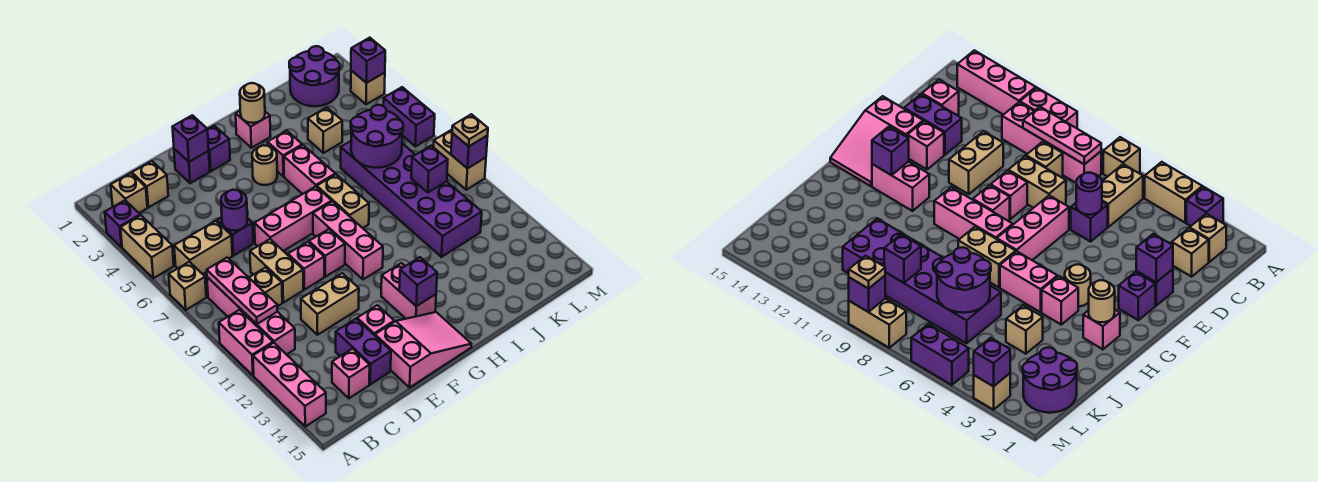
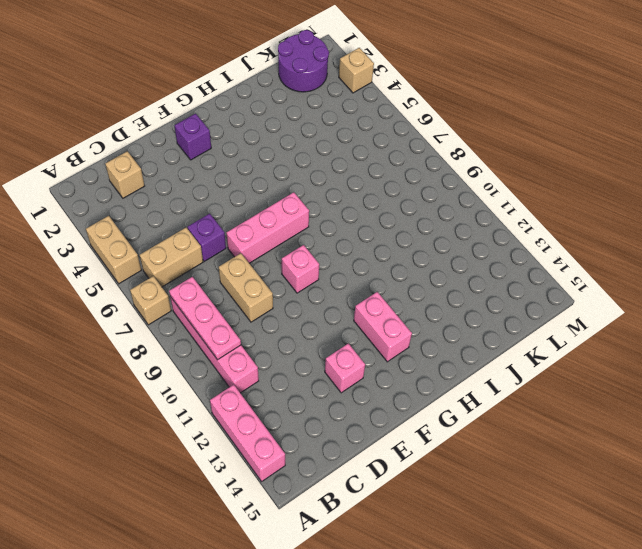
none -> purple brick A3 level 1
none -> pink brick A10:A11 level 1
none -> tan brick B2 level 1
none -> tan brick C9 level 1

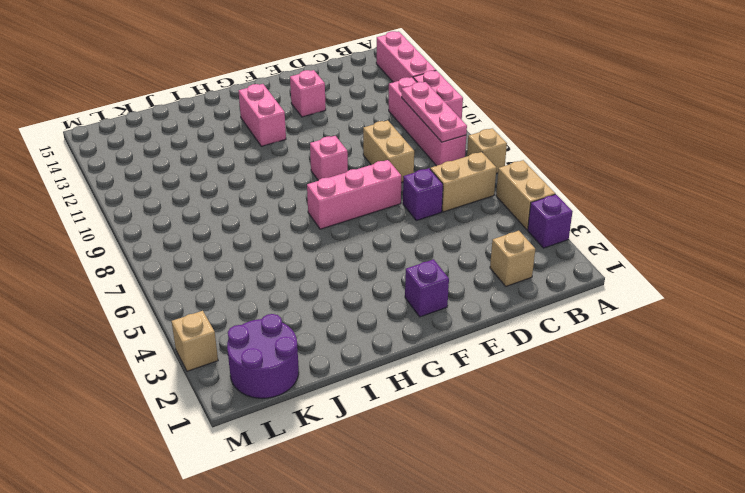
none -> tan brick B2 level 1
none -> tan brick C9 level 1
none -> pink brick C14 level 1
none -> tan brick D11:E11 level 1

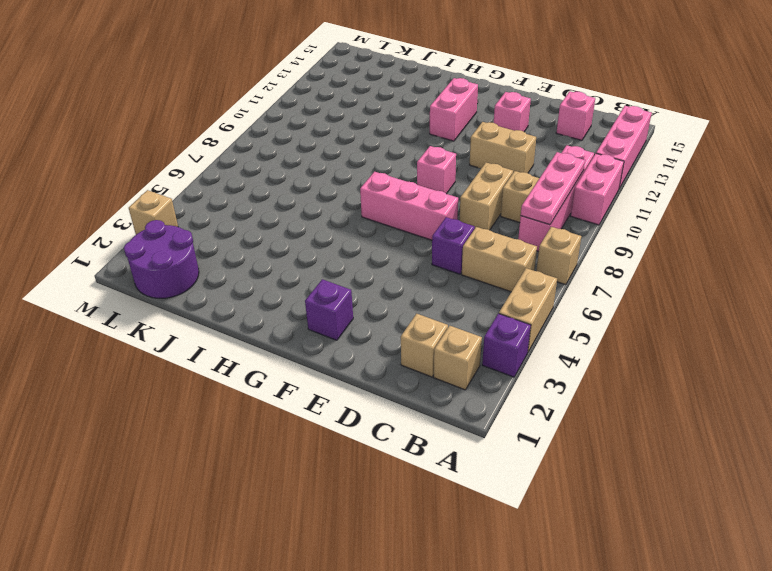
none -> purple brick D13:D14 level 1
none -> purple brick E2 level 1
none -> pink brick E9 level 1
none -> pink slope E14:G15 level 1 top E

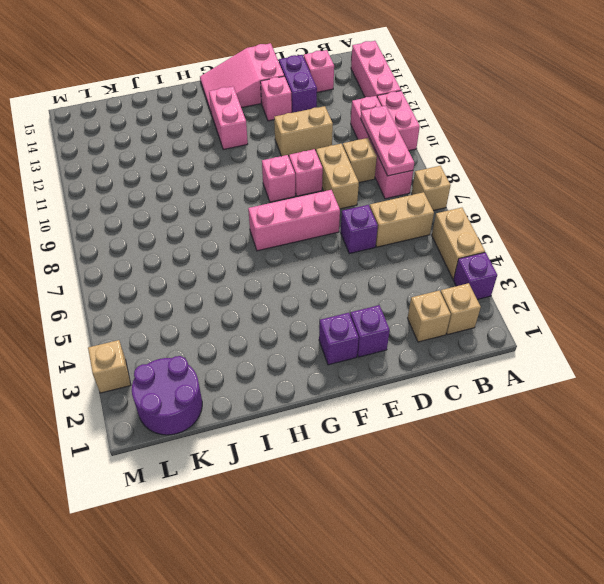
none -> tan round brick G4 level 1
none -> pink brick G8:G10 level 1
none -> pink brick H2 level 1
none -> pink brick H4 level 1

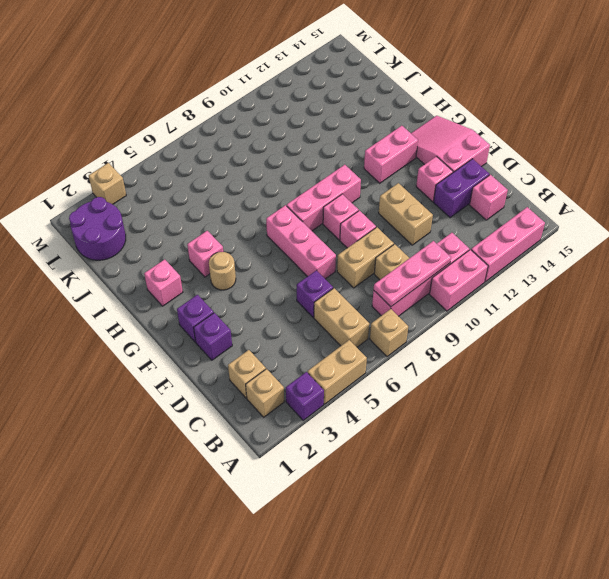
none -> pink brick H5:H6 level 1
none -> tan brick H7:H8 level 1
none -> tan brick J4 level 1
none -> purple brick J6:K11 level 1

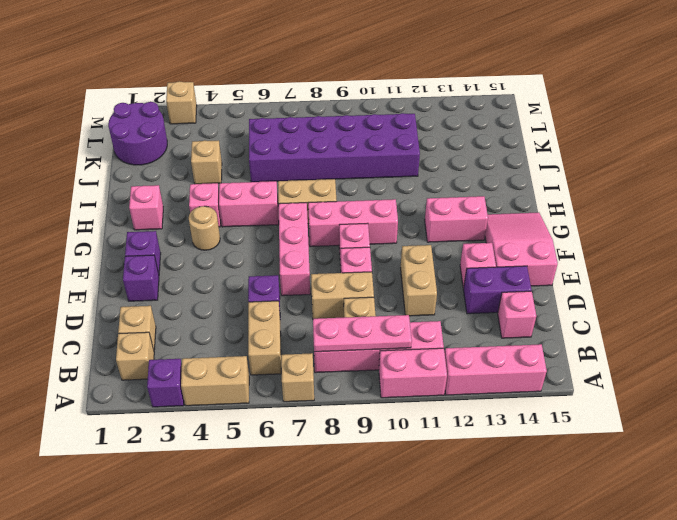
none -> purple brick M5:M6 level 1
none -> tan brick M8:M9 level 1
none -> purple round brick D6 level 2
none -> purple brick E2 level 2

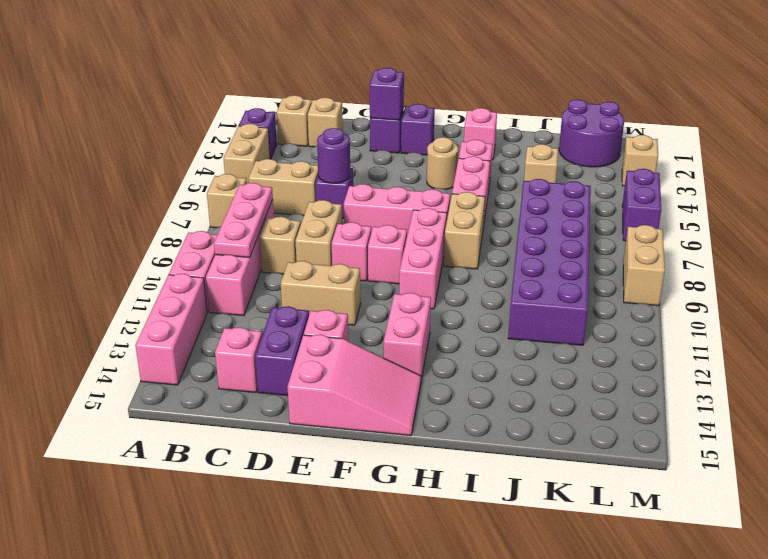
none -> purple brick G13 level 2
none -> tan round brick H2 level 2
none -> purple round brick J6:K7 level 2
none -> purple brick K9 level 2

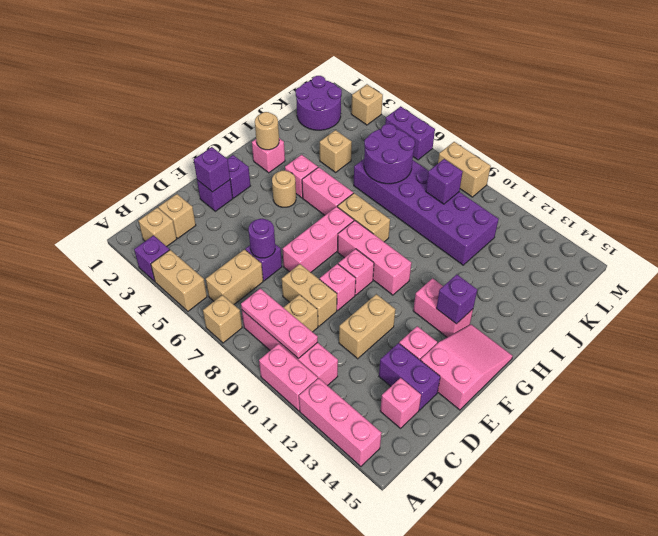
none -> purple brick M3 level 2
none -> purple brick M9 level 2
none -> tan plate M9 level 3

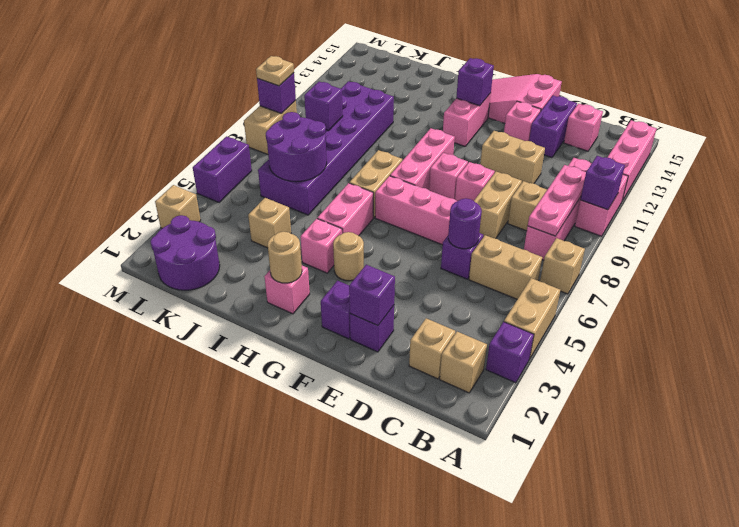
purple brick A10 level 2 -> purple brick M3 level 2

